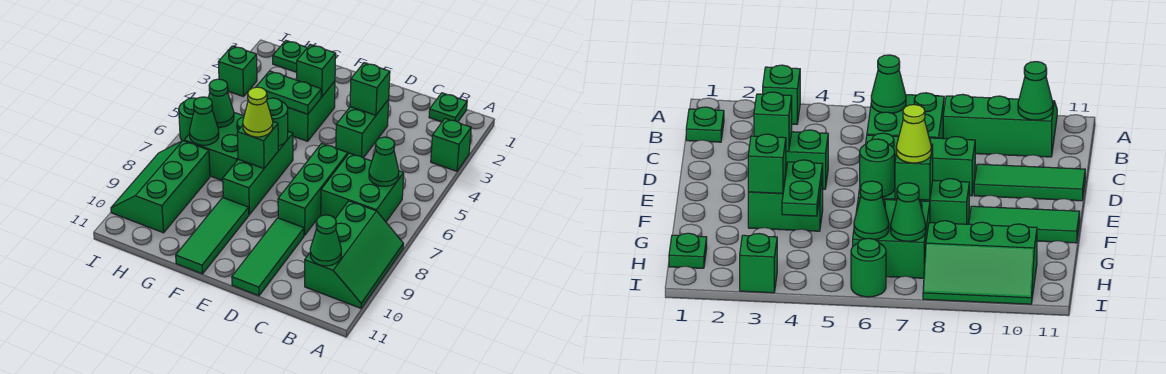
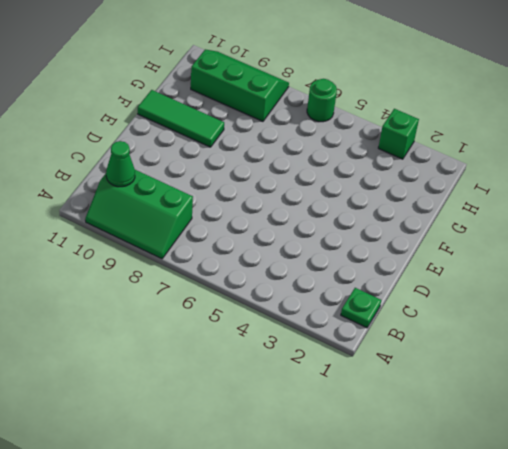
none -> green brick A3 level 1
none -> green brick B6:C7 level 1
none -> green brick D3:D4 level 1

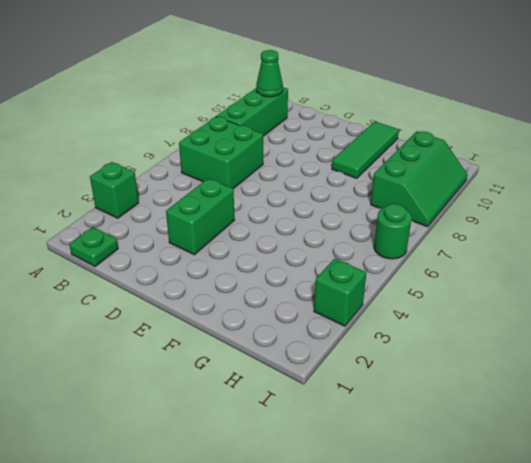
none -> green brick D6:D8 level 1
none -> green tile D9:D11 level 1
none -> green brick F3:F4 level 1

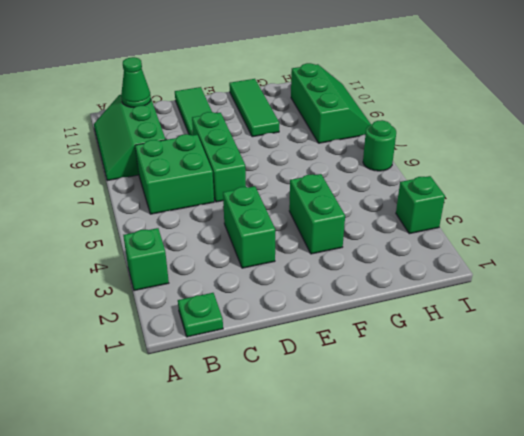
none -> green brick F6:F8 level 1
none -> green brick G6:H7 level 1
none -> green plate H1 level 1

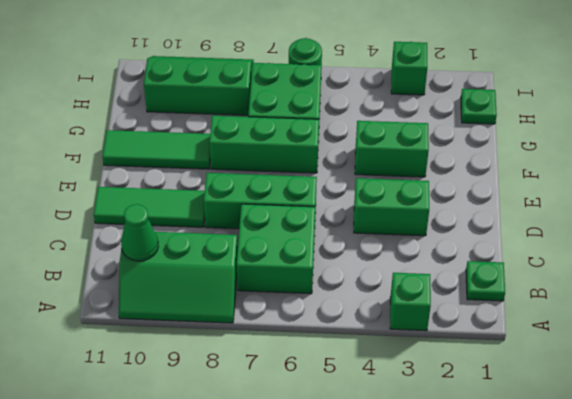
none -> green cone B6 level 2
none -> green brick D3 level 2
none -> green brick F3 level 2

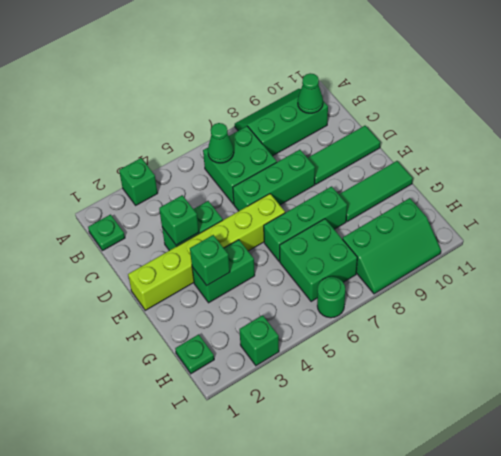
lime brick E1:E6 level 1 -> none
none -> green plate F4:G4 level 2
none -> green round brick F6 level 2
none -> green brick F7 level 2

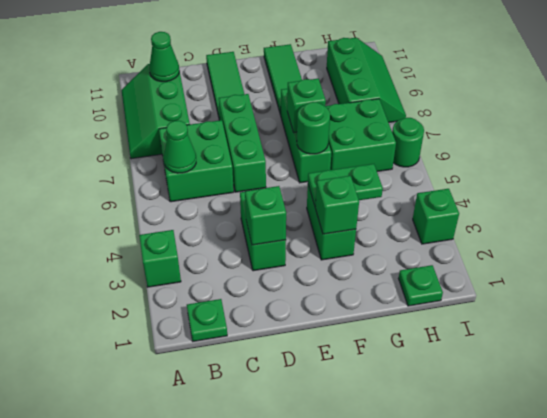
none -> green cone H6 level 2
none -> green cone H7 level 2
none -> lime cone F7 level 3

